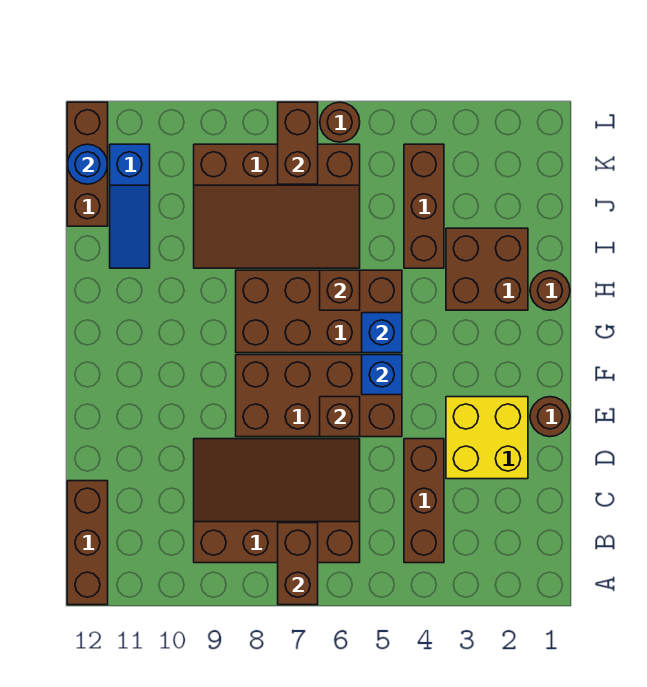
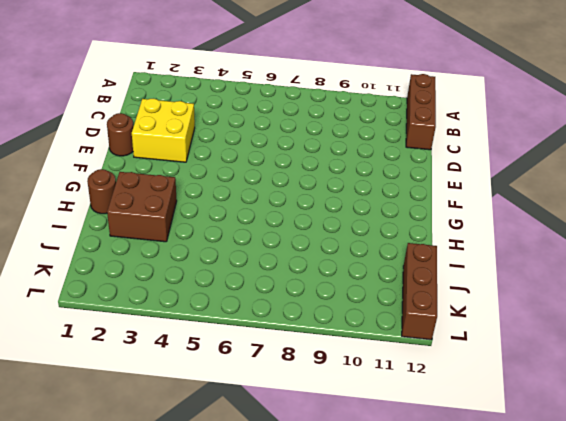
none -> brown brick B4:D4 level 1
none -> brown slope B6:D9 level 1 top B
none -> brown brick E5:F8 level 1

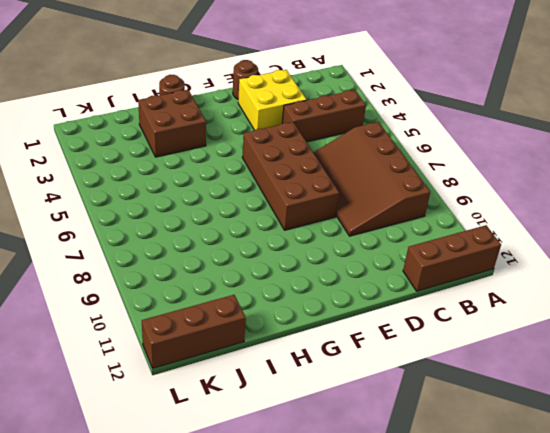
none -> brown brick G5:H8 level 1
none -> brown brick I4:K4 level 1
none -> brown slope I6:K9 level 1 top K

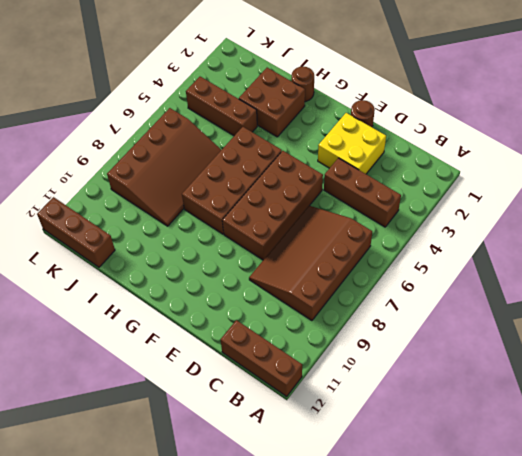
none -> blue slope I11:K11 level 1 top K
none -> brown round brick L6 level 1
none -> brown brick A7:B7 level 2

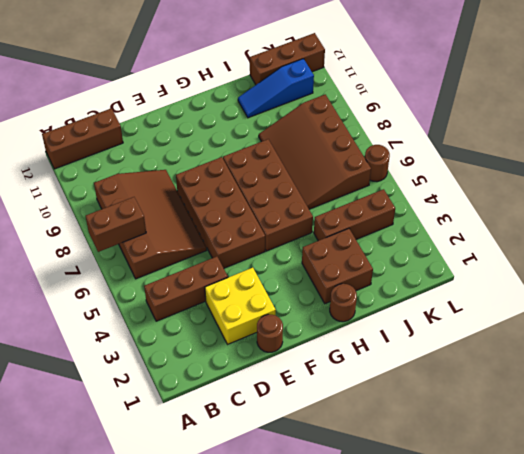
none -> brown brick E6 level 2
none -> blue brick F5 level 2
none -> blue brick G5 level 2

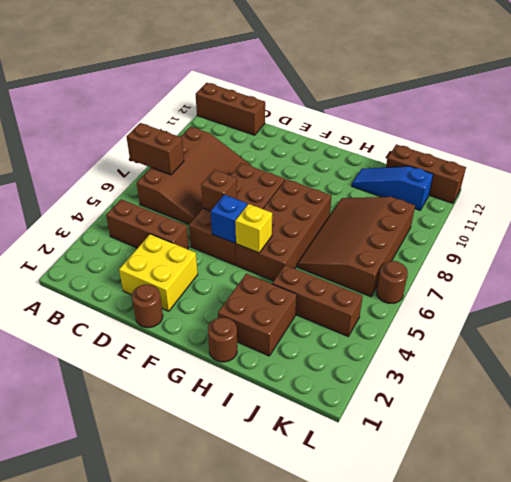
yellow brick G5 level 2 -> blue brick G5 level 2
none -> brown brick H6 level 2
none -> brown brick K7:L7 level 2
none -> blue round brick K12 level 2

